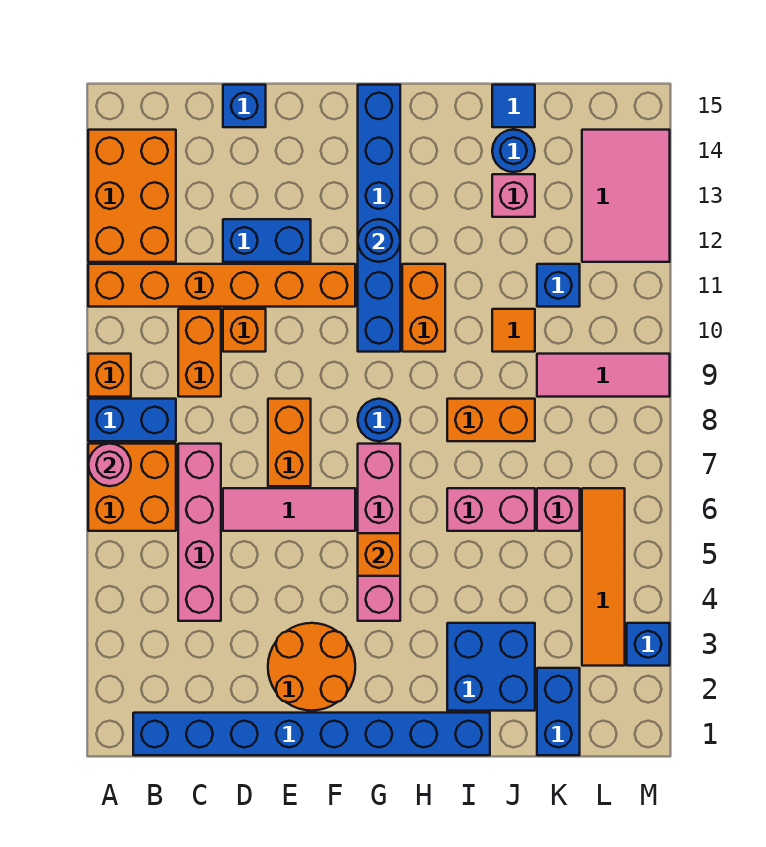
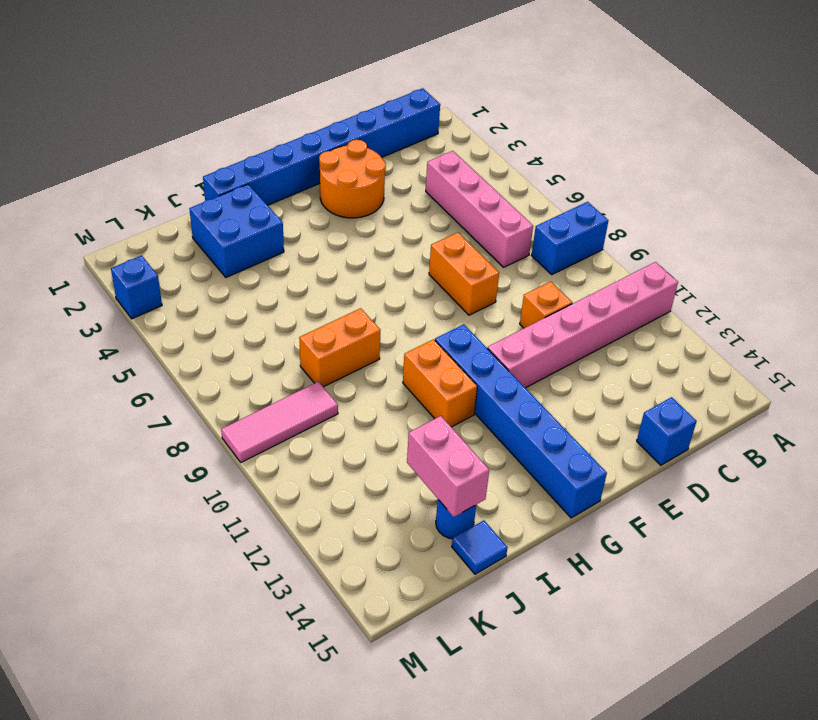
pink brick A11:F11 level 1 -> orange brick A11:F11 level 1
pink brick J13:J14 level 2 -> pink brick I6:J6 level 1
none -> orange brick A6:B7 level 1
none -> orange brick A9 level 1
none -> orange brick A12:B14 level 1
none -> orange brick C9:C10 level 1

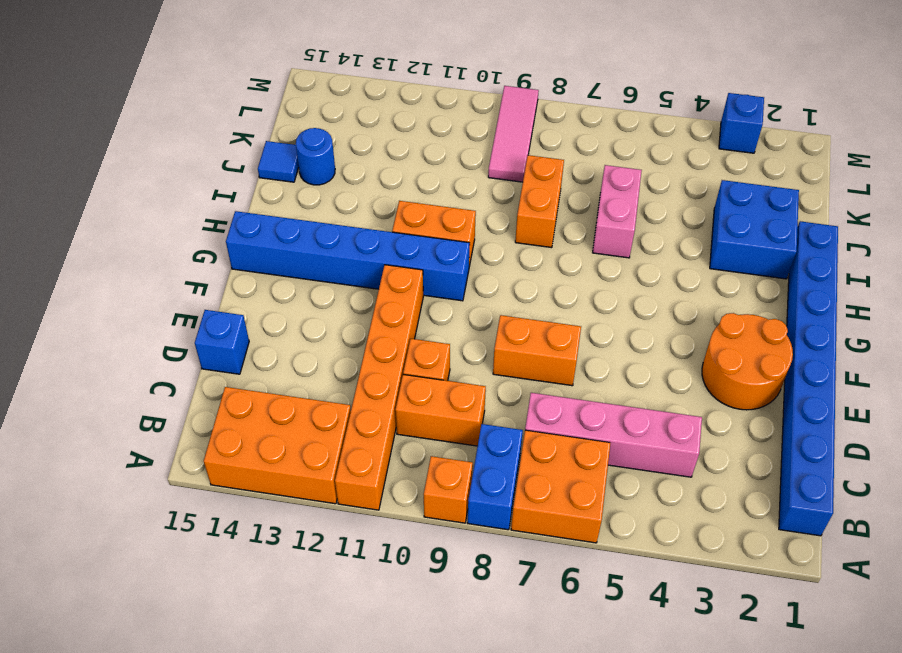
none -> pink tile D6:F6 level 1
none -> blue brick D12:E12 level 1
none -> pink brick G4:G7 level 1
none -> blue round brick G8 level 1

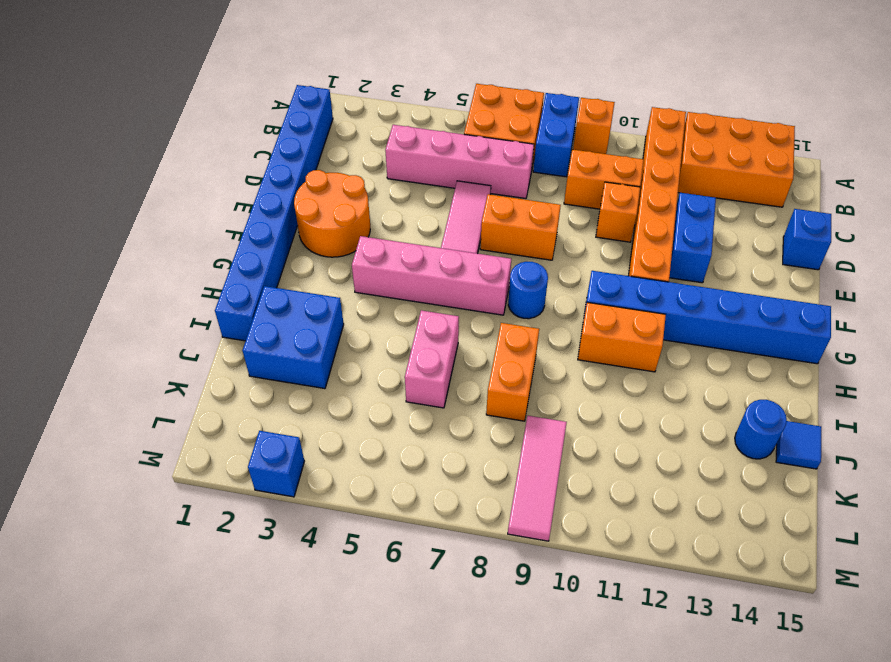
none -> orange tile J10 level 1
none -> pink brick J13 level 1
none -> blue brick K1:K2 level 1
none -> pink brick K6 level 1

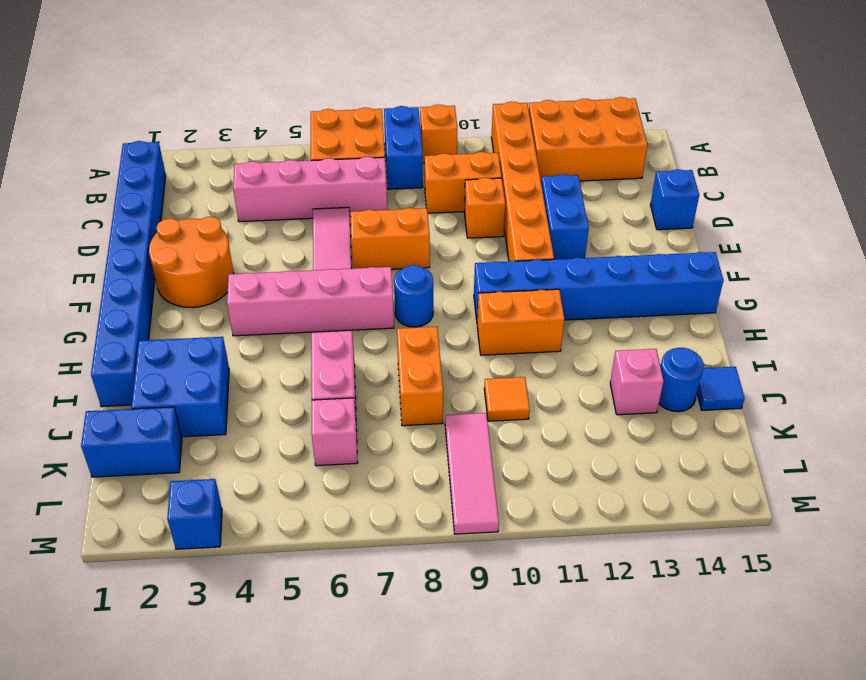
none -> blue brick K11 level 1
none -> orange tile L3:L6 level 1
none -> pink tile L12:M14 level 1
none -> pink round brick A7 level 2

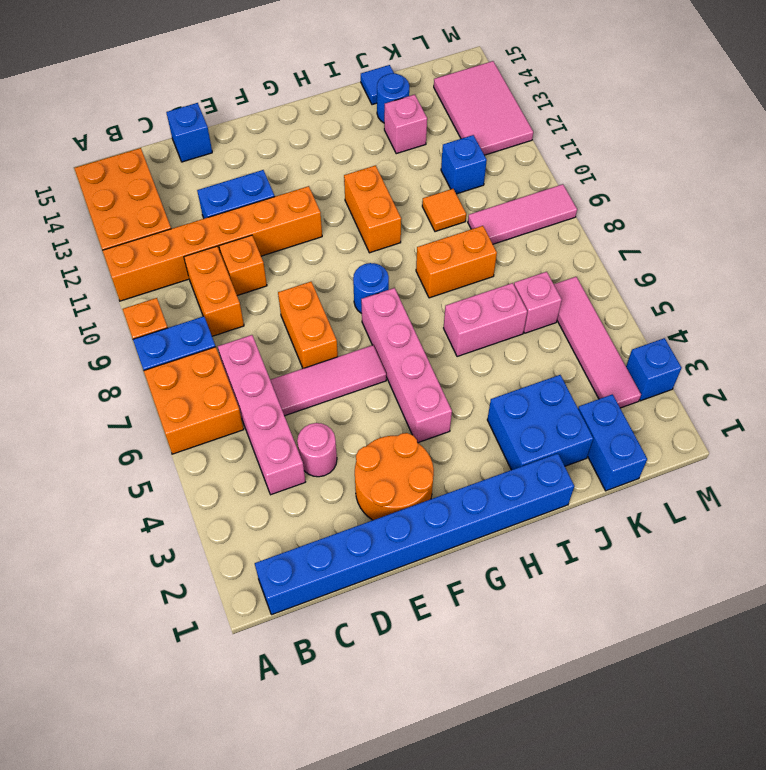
pink round brick D4 level 1 -> pink round brick A7 level 2
pink tile L3:L6 level 1 -> orange tile L3:L6 level 1
none -> blue brick G10:G15 level 1
none -> orange brick G5 level 2
none -> blue round brick G12 level 2

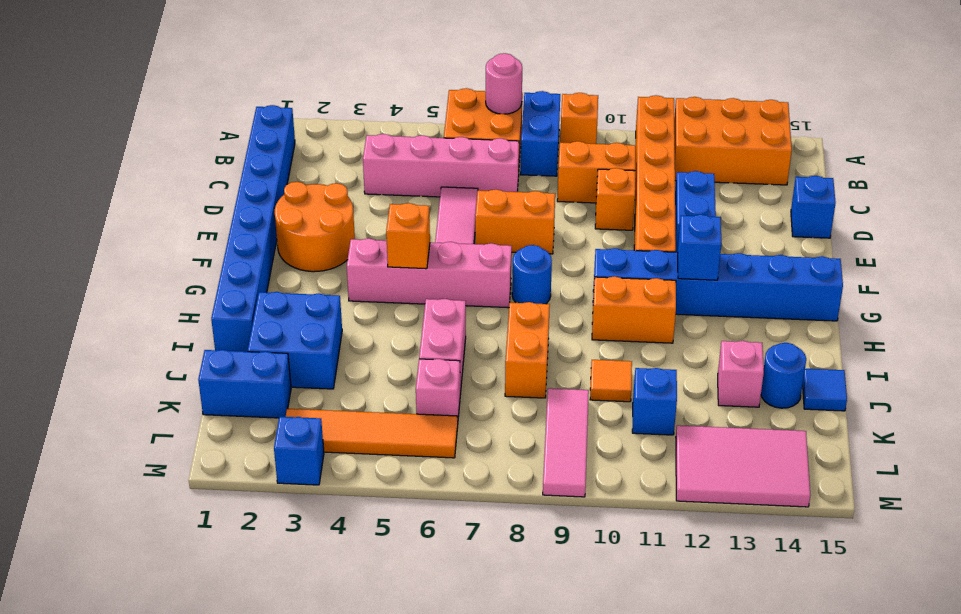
blue brick G12 level 2 -> blue round brick G12 level 2

